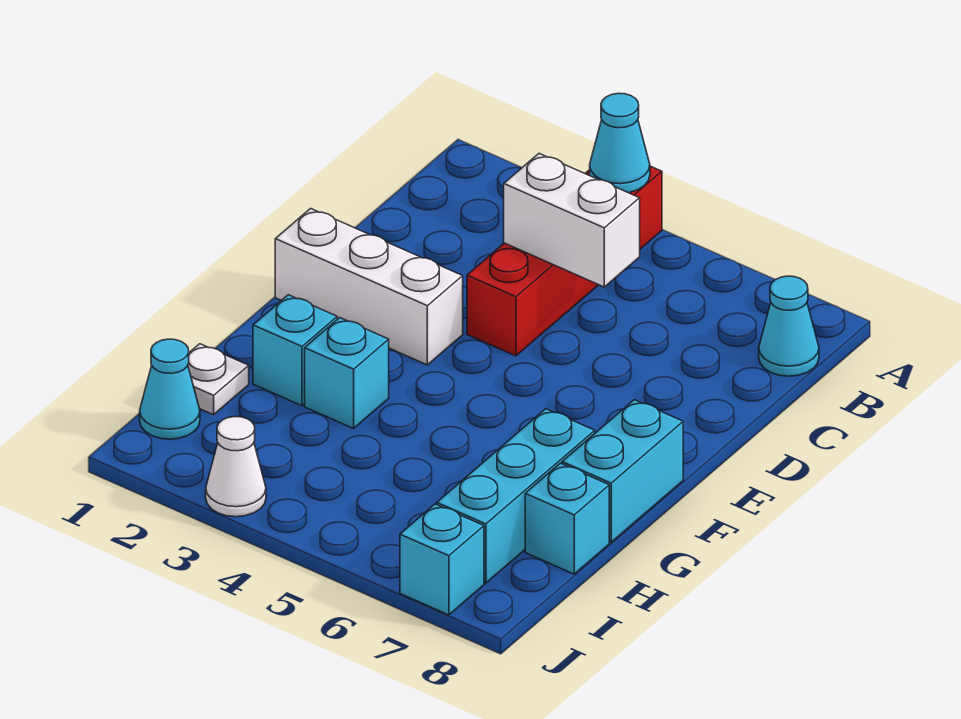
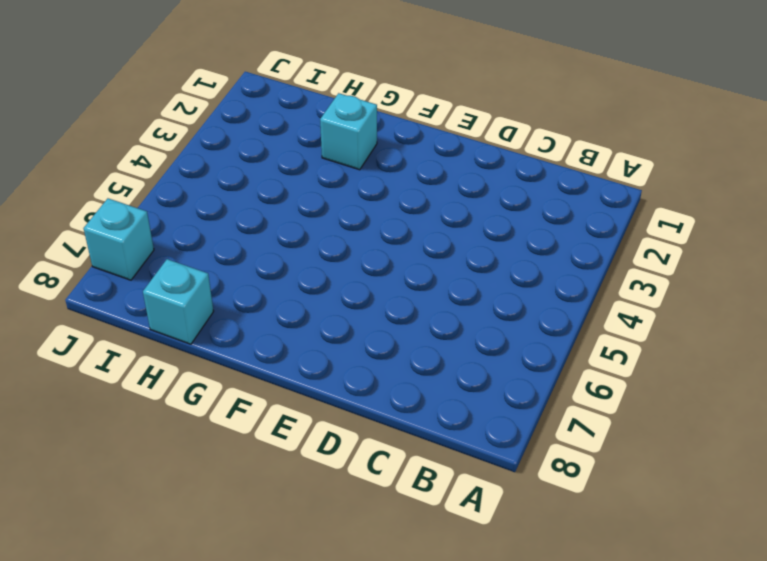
none -> red brick A4:D4 level 1
none -> cyan cone B8 level 1
none -> white brick E1:E3 level 1

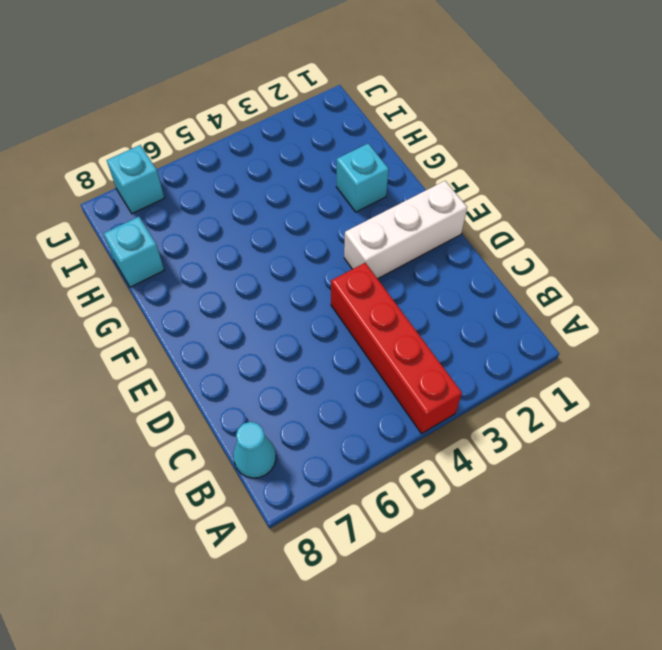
none -> cyan brick F8:G8 level 1
none -> cyan brick G3 level 1
none -> cyan brick G7:I7 level 1

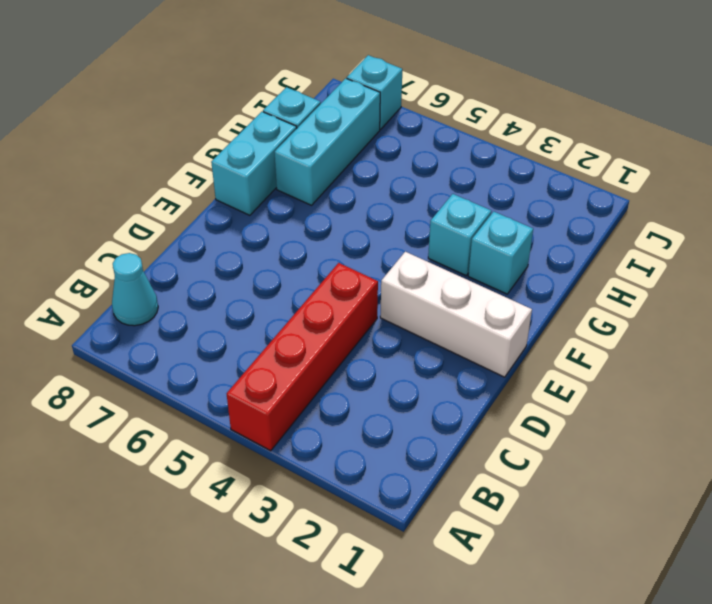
none -> white plate H1 level 1
none -> cyan cone I1 level 1
none -> white cone J3 level 1

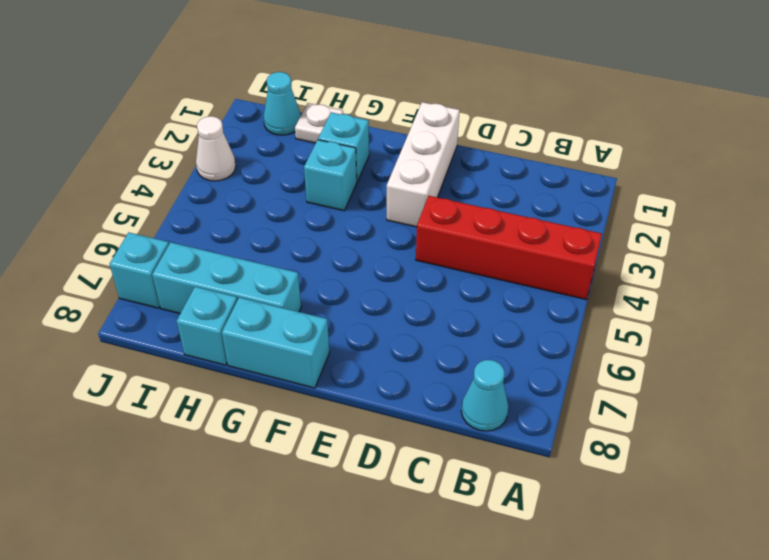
none -> cyan cone A4 level 2
none -> white brick C4:C5 level 2

